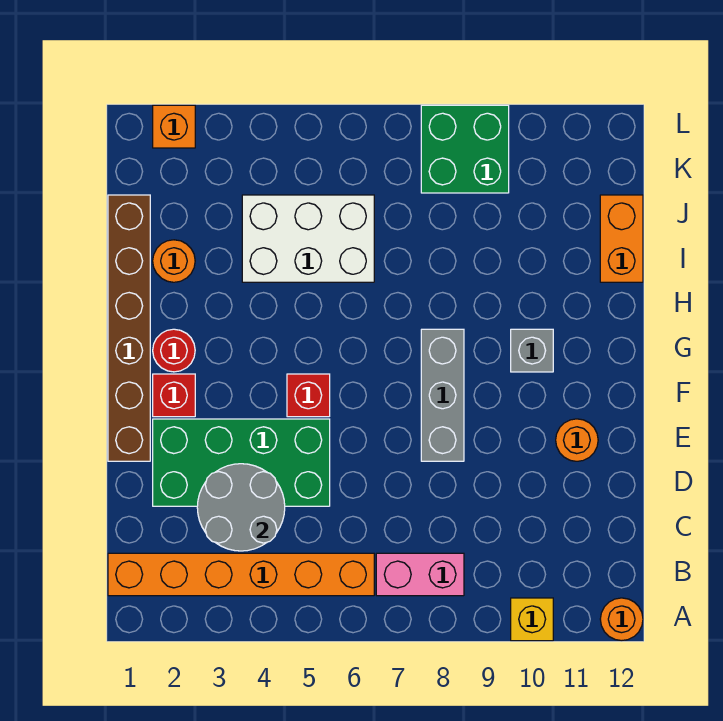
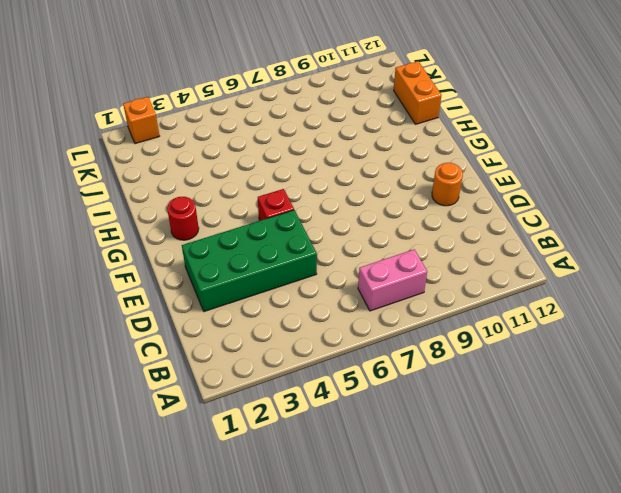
none -> yellow brick A10 level 1
none -> orange round brick A12 level 1
none -> orange brick B1:B6 level 1

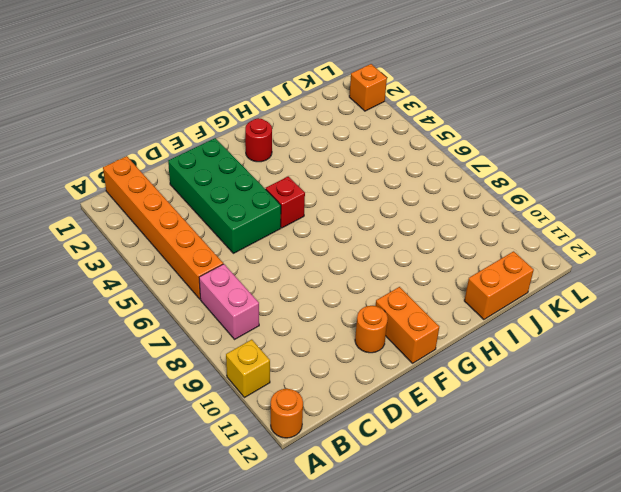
orange brick F11:F12 level 1 -> none
none -> brown brick E1:J1 level 1
none -> grey brick E8:G8 level 1
none -> red brick F2 level 1

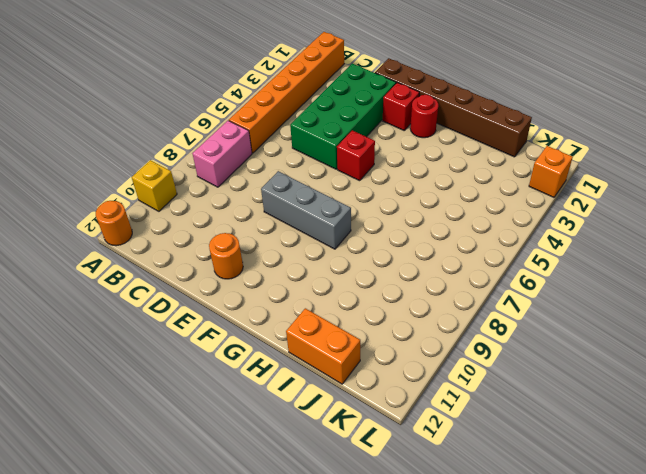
none -> grey brick G10 level 1
none -> orange round brick I2 level 1
none -> white brick I4:J6 level 1

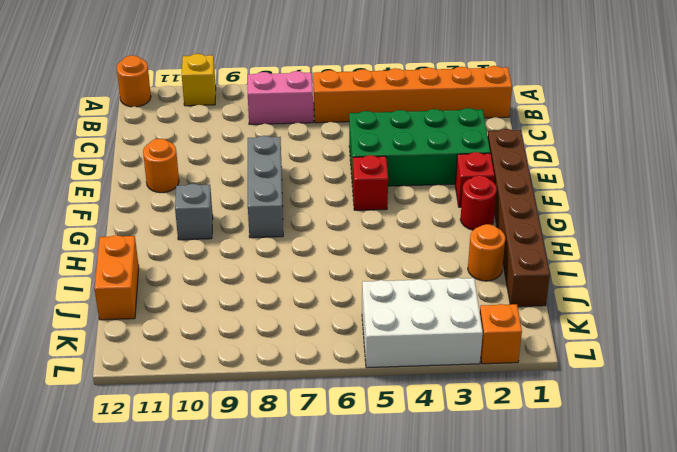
white brick K3:L5 level 1 -> white brick I4:J6 level 1
none -> green brick K8:L9 level 1
none -> grey round brick C3:D4 level 2

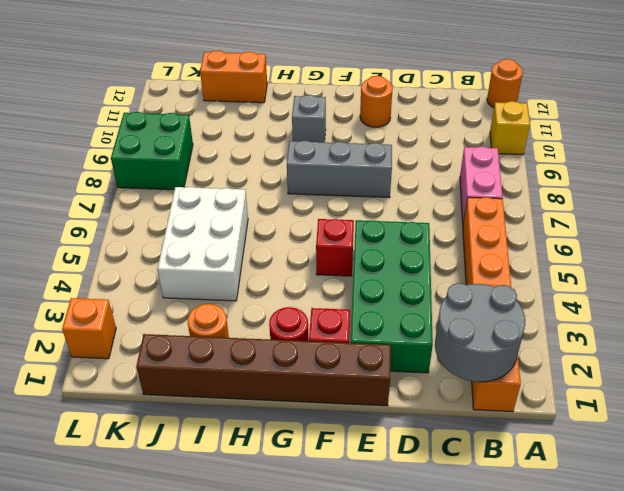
grey round brick B1:C2 level 2 -> grey round brick C3:D4 level 2

